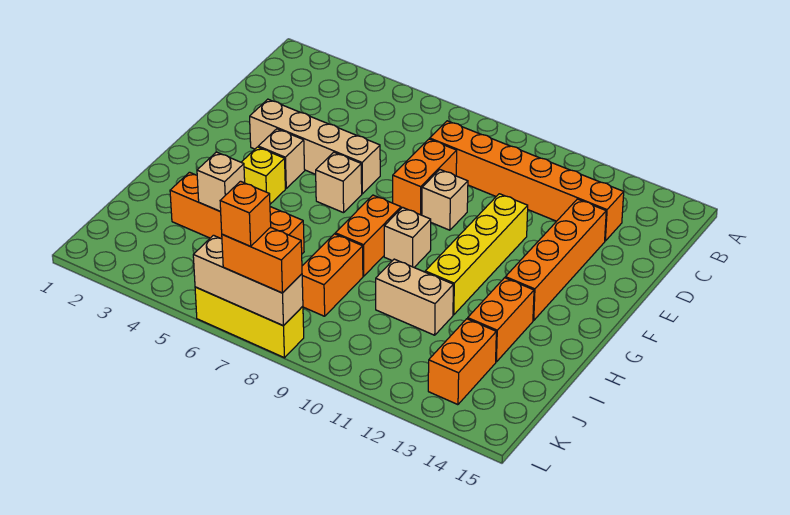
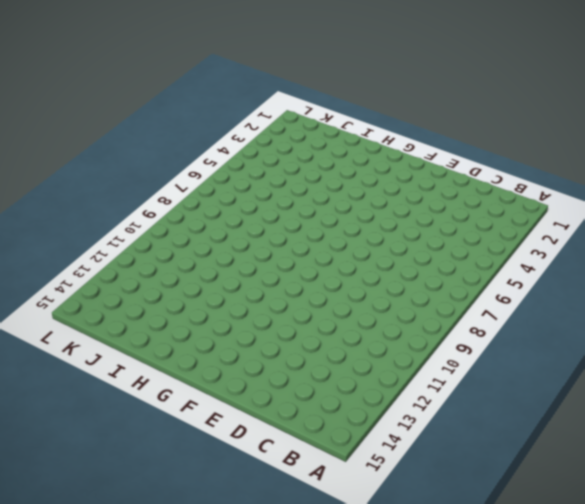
none -> orange brick C8:C13 level 1
none -> orange brick D8:E8 level 1
none -> orange brick D13:G13 level 1

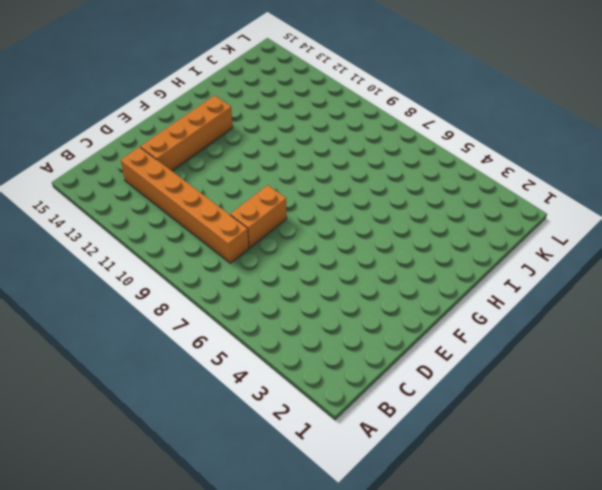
none -> tan brick E3:E6 level 1
none -> tan brick E9 level 1
none -> yellow brick E11:H11 level 1

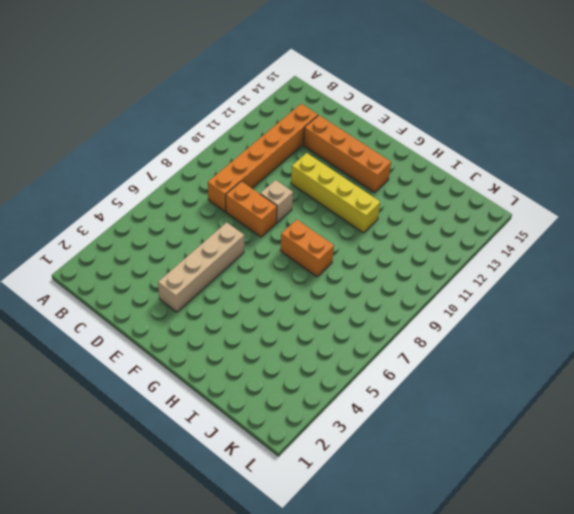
none -> tan brick F4 level 1
none -> tan brick F6 level 1
none -> yellow brick G4 level 1

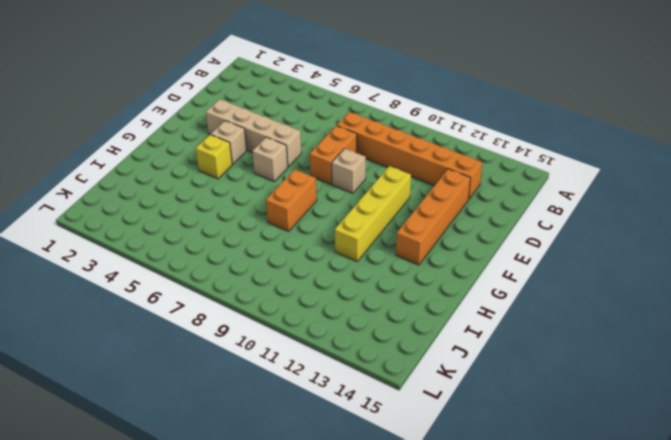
none -> tan brick G9 level 1
none -> orange brick H13:I13 level 1
none -> orange brick I3:I6 level 1

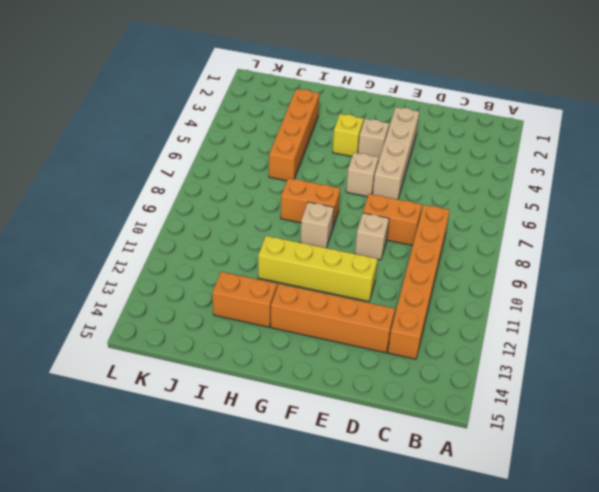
none -> orange brick I8:J8 level 1
none -> tan brick I10:I11 level 1
none -> orange brick J13:K13 level 1

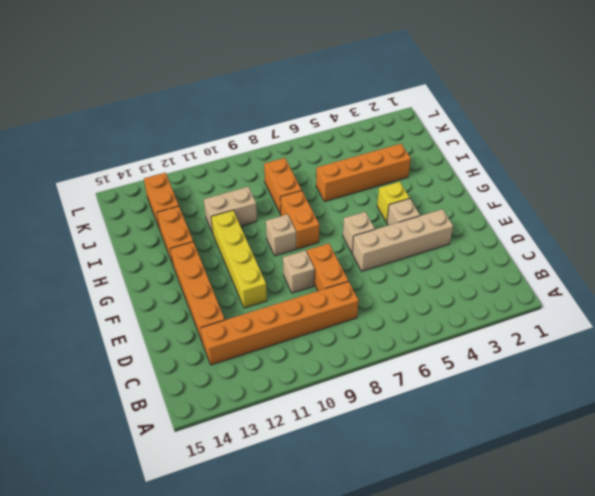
none -> yellow brick L6:L8 level 1
none -> tan brick I4 level 2
none -> tan brick L6:L8 level 2

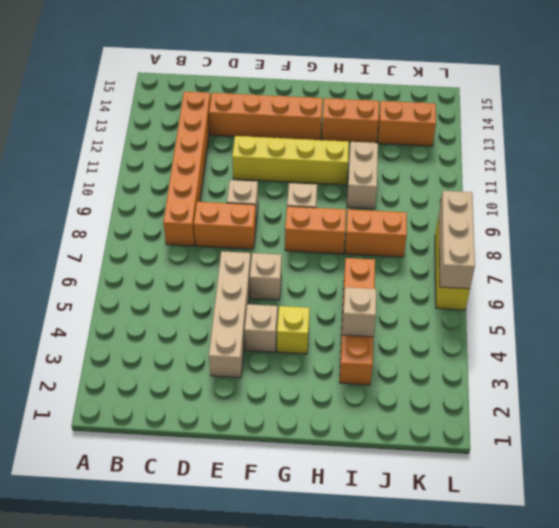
none -> orange brick L7:L8 level 3
none -> orange brick L7 level 4

